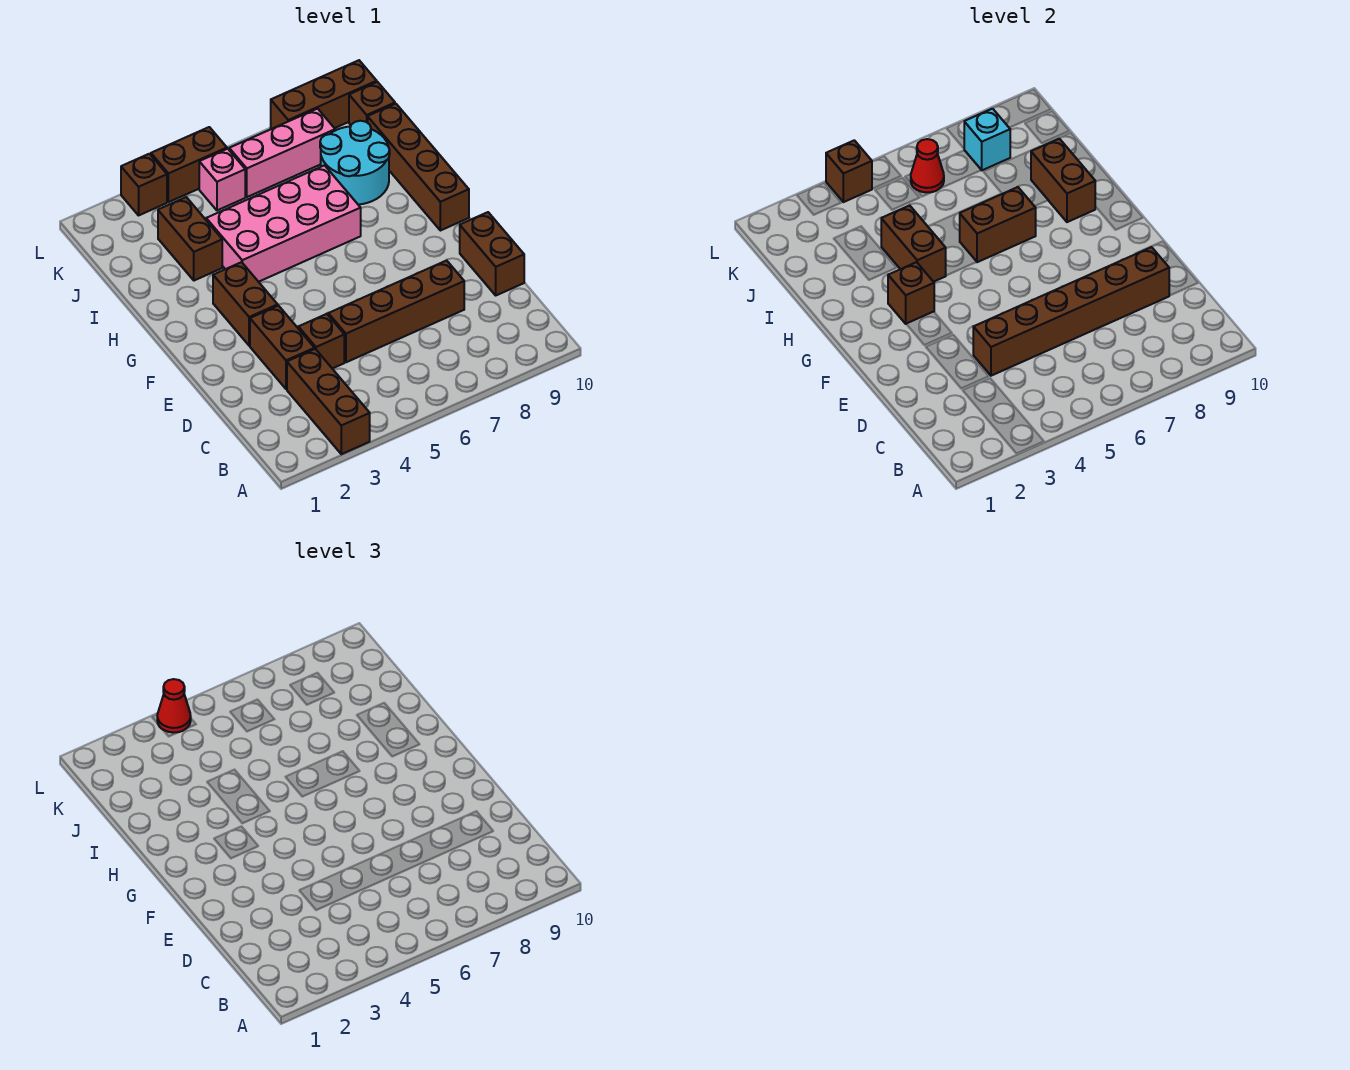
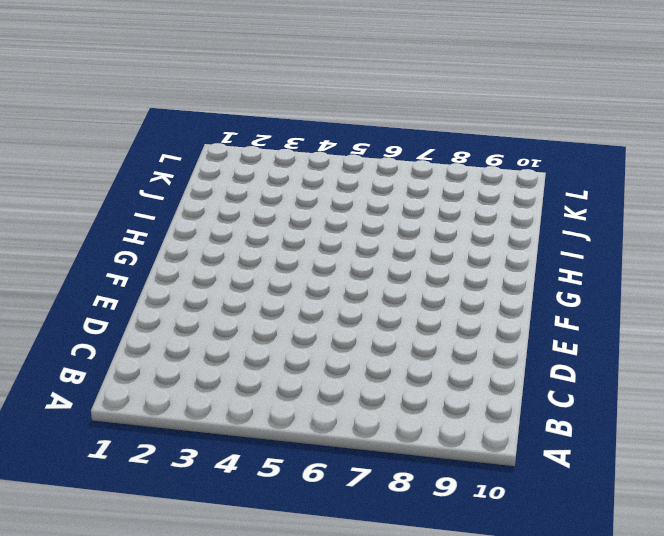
none -> brown brick A3:C3 level 1
none -> brown brick D3:E3 level 1
none -> brown brick D4 level 1

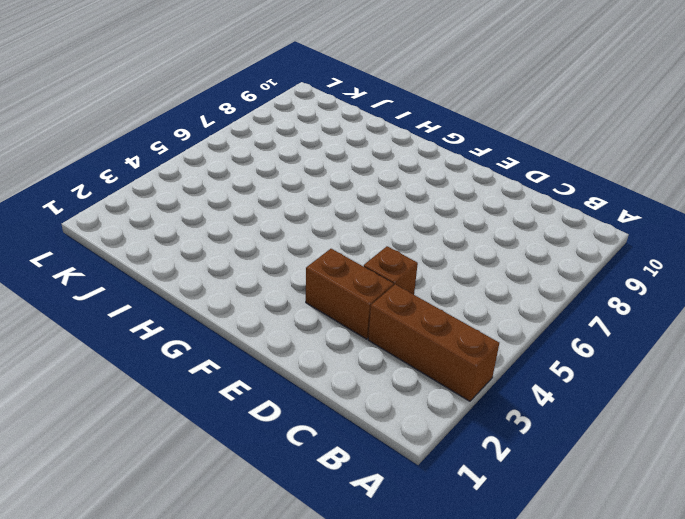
none -> brown brick D5:D8 level 1
none -> brown brick D10:E10 level 1
none -> brown brick F3:G3 level 1

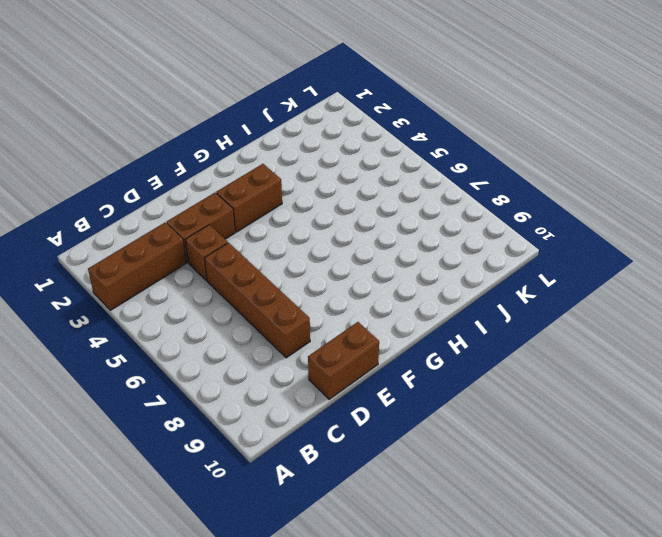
none -> brown brick G10:J10 level 1
none -> pink brick H4:I7 level 1
none -> brown brick I3:J3 level 1

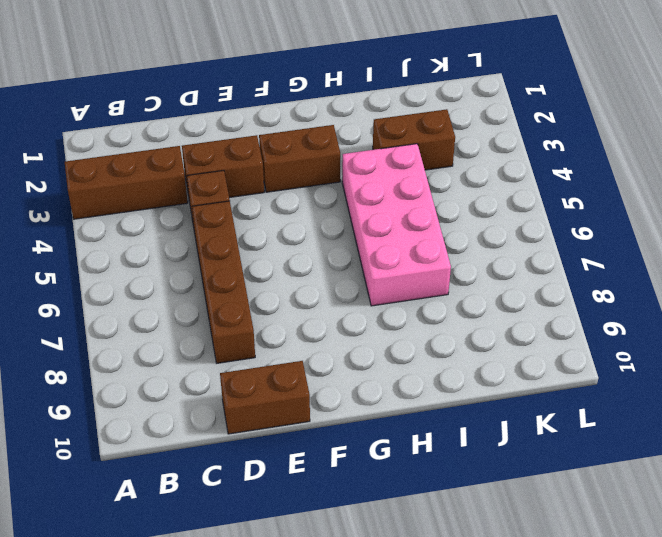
none -> brown brick G10:J10 level 1
none -> cyan round brick I8:J9 level 1
none -> pink brick K5 level 1

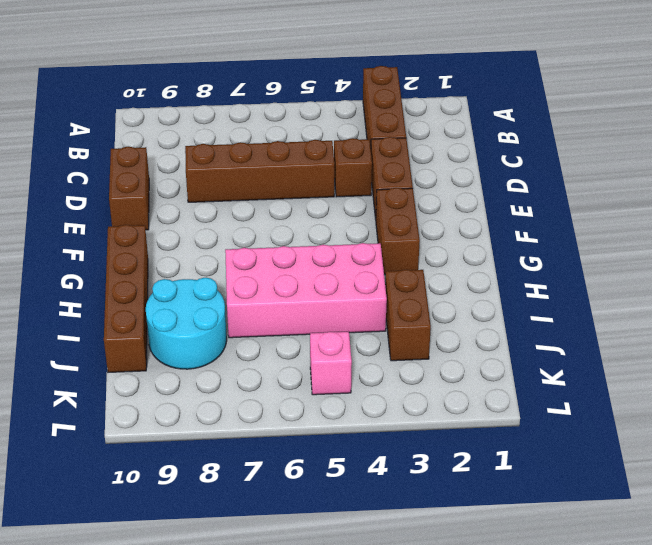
none -> pink brick K6:K8 level 1
none -> brown brick K10 level 1
none -> brown brick L3 level 1

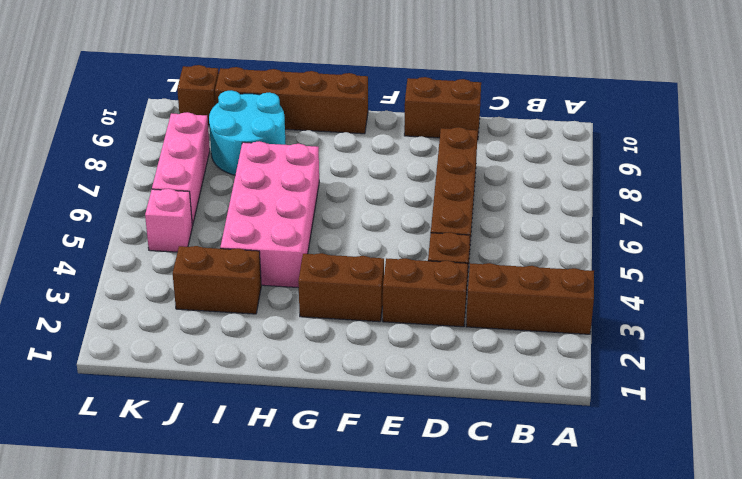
none -> brown brick L3 level 1
none -> brown brick L4:L5 level 1
none -> brown brick L8:L10 level 1

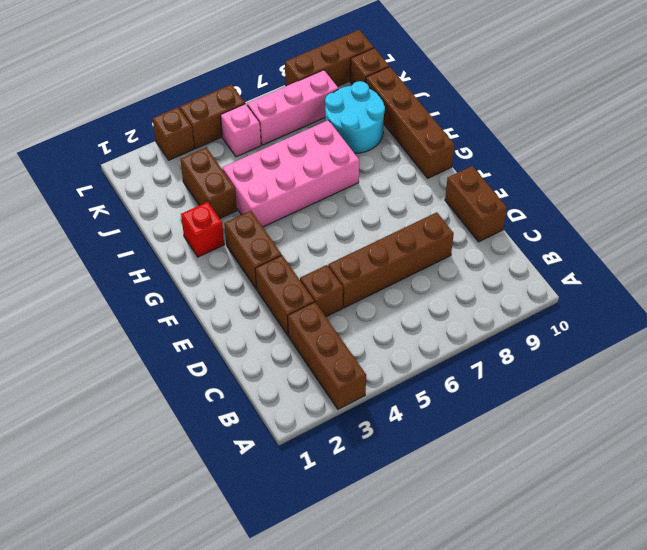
red brick H2 level 1 -> none
none -> brown brick D4:D9 level 2
none -> brown brick G3 level 2
none -> brown brick H4:I4 level 2

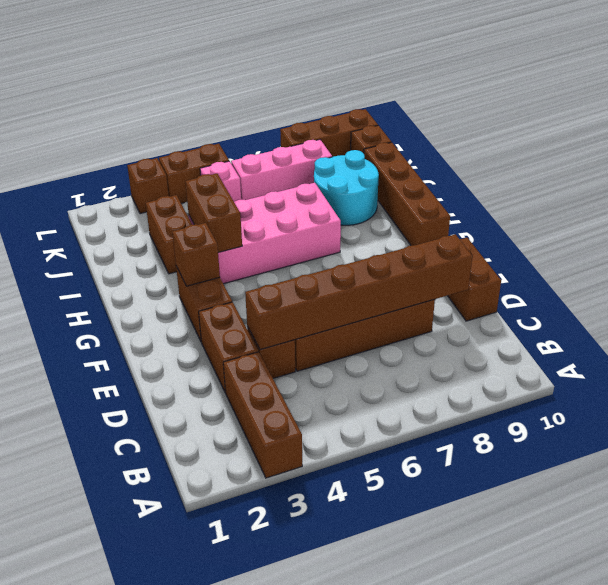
none -> brown brick H6:H7 level 2
none -> brown brick H9:I9 level 2
none -> red cone K6 level 2

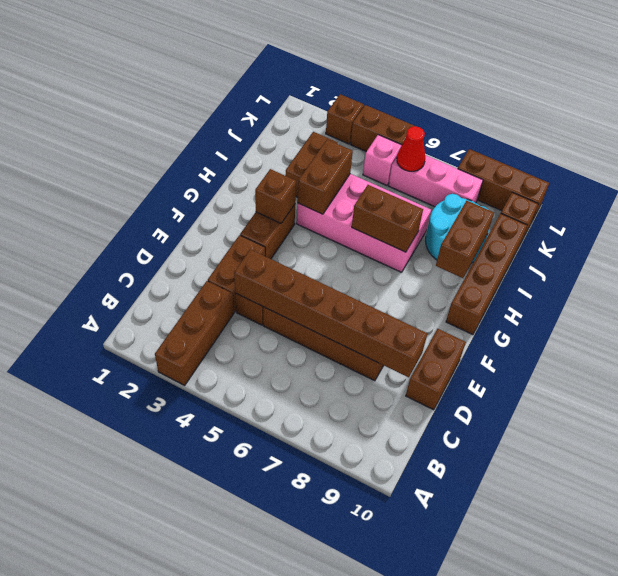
none -> cyan brick K8 level 2
none -> brown brick L4 level 2
none -> red cone L4 level 3

